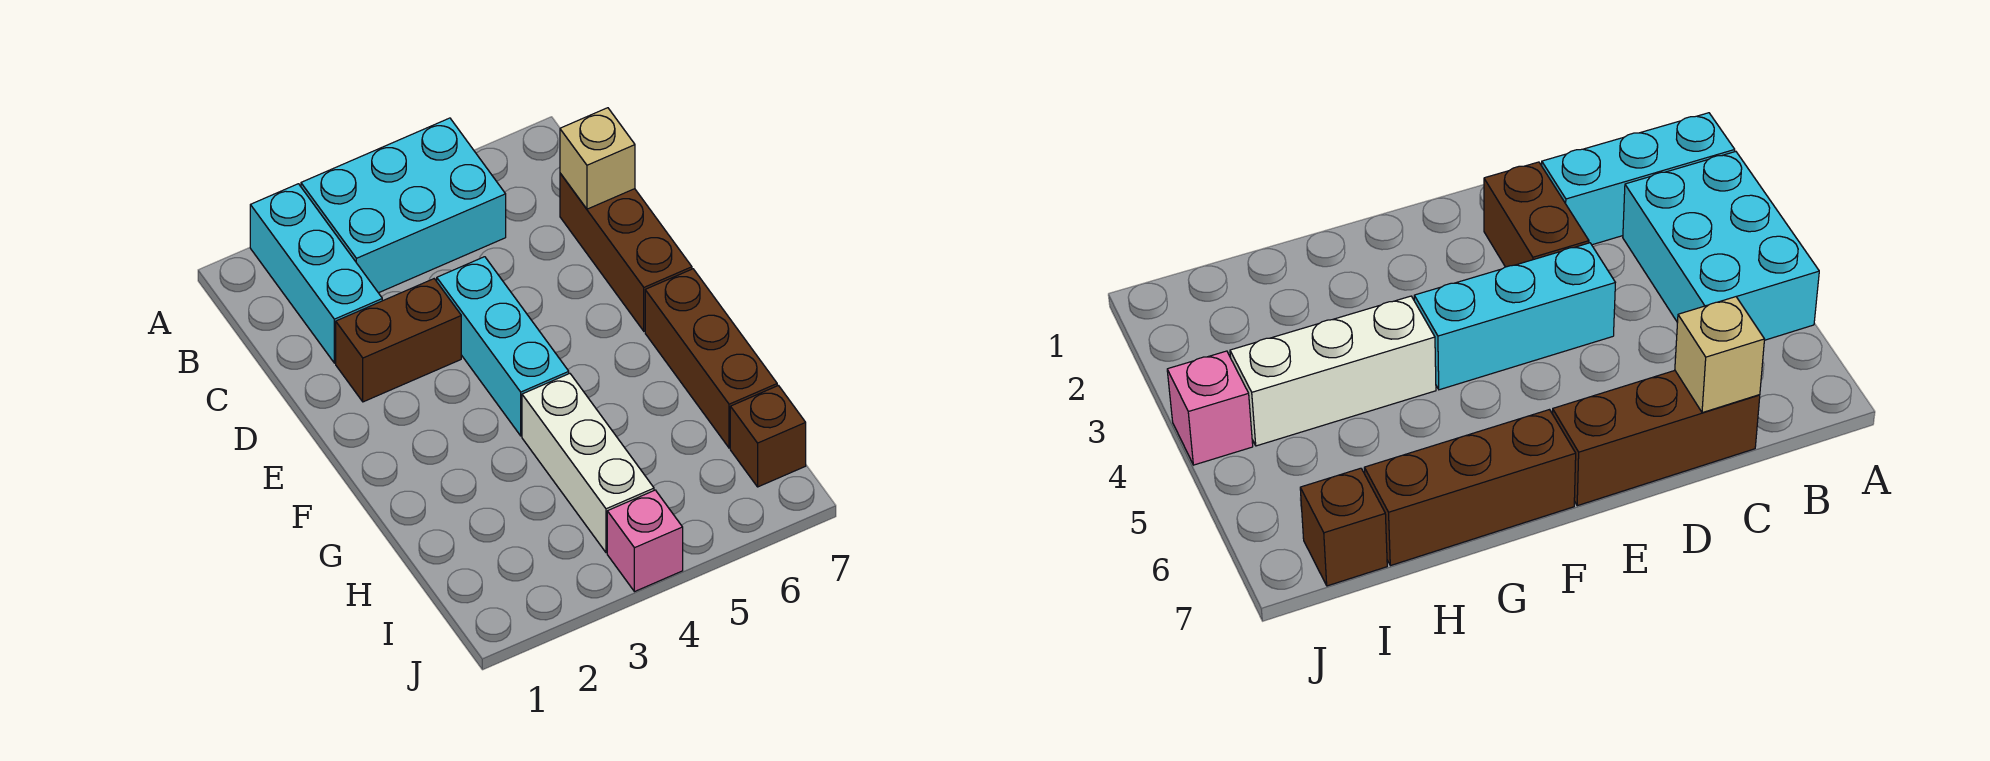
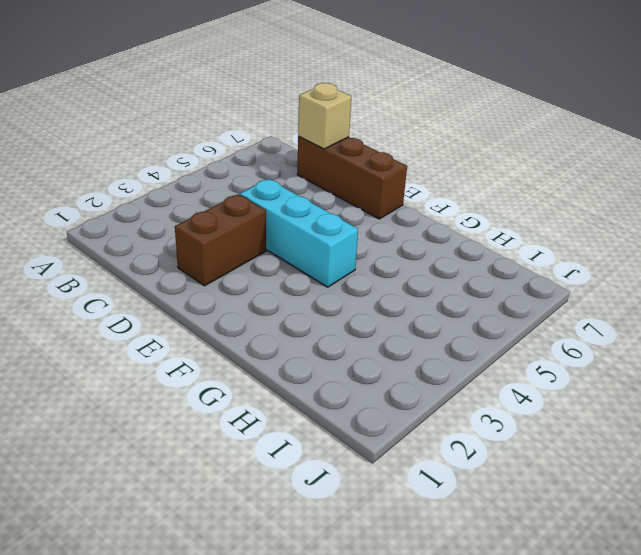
none -> cyan brick A2:C2 level 1
none -> cyan brick A3:B5 level 1

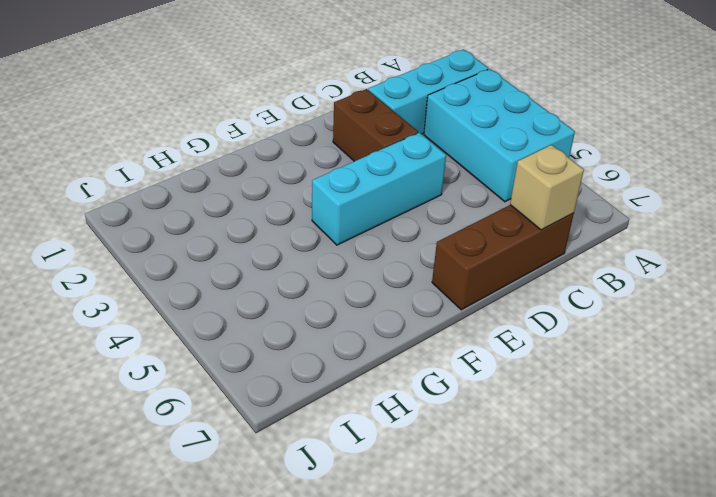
none -> brown brick F7:H7 level 1
none -> white brick G4:I4 level 1

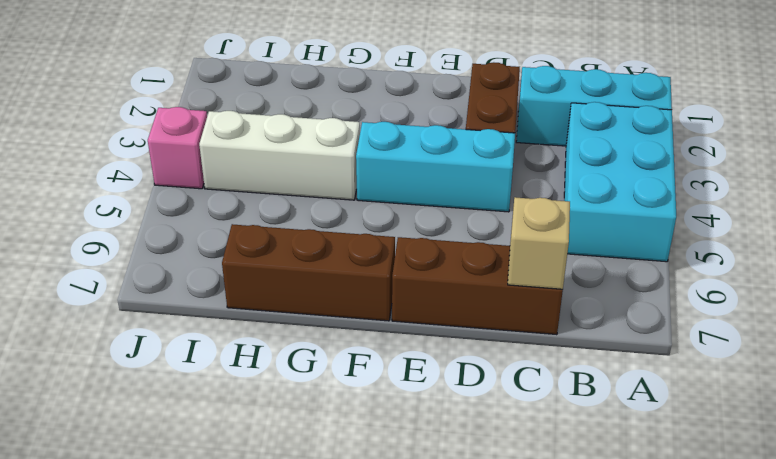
none -> brown brick I7 level 1

